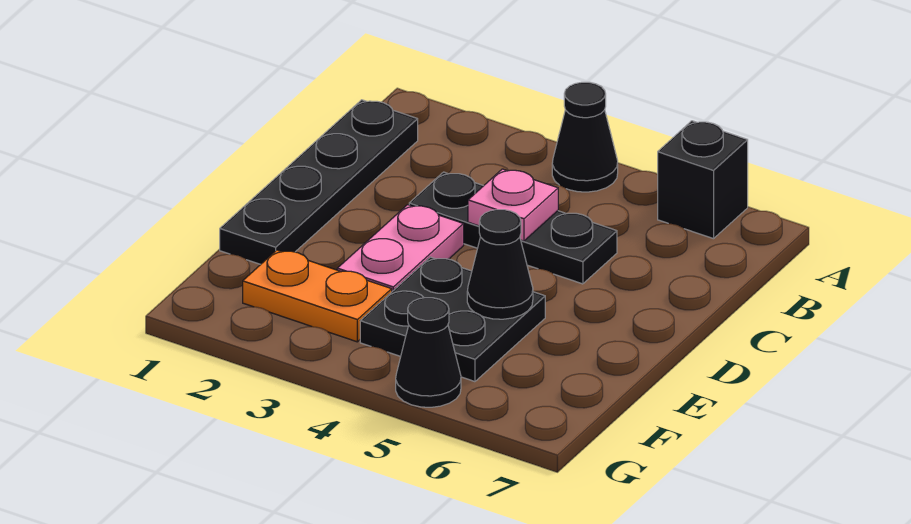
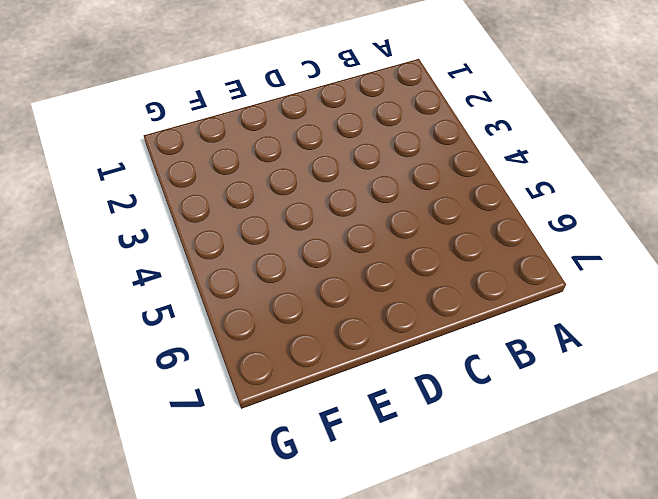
none -> black cone A4 level 1
none -> black brick A6 level 1

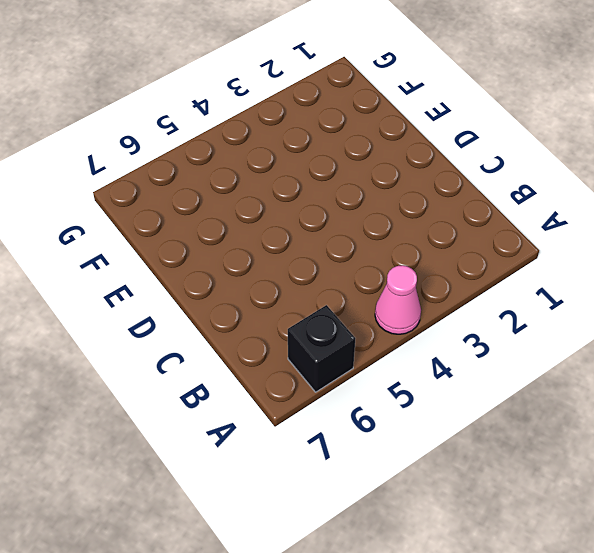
pink cone A4 level 1 -> black cone A4 level 1
none -> black plate B1:E1 level 1
none -> black plate C3:C5 level 1

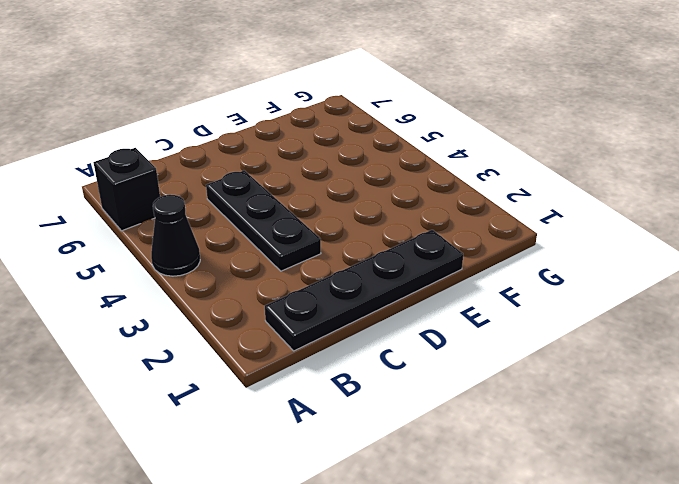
none -> pink plate D3:E3 level 1
none -> black plate E4:F5 level 1

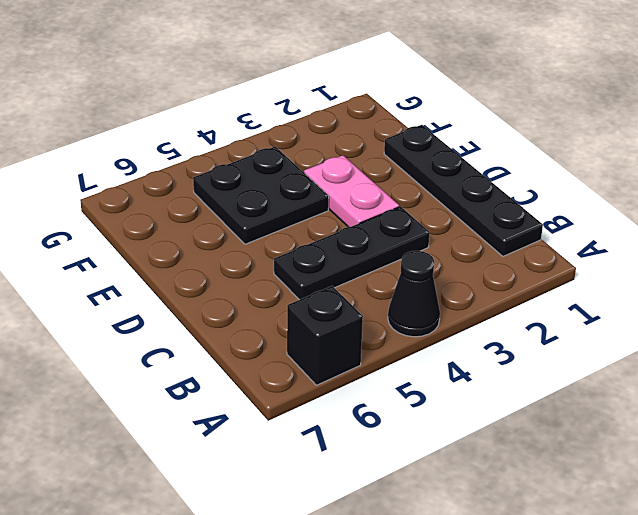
none -> orange plate F2:F3 level 1
none -> black cone G5 level 1

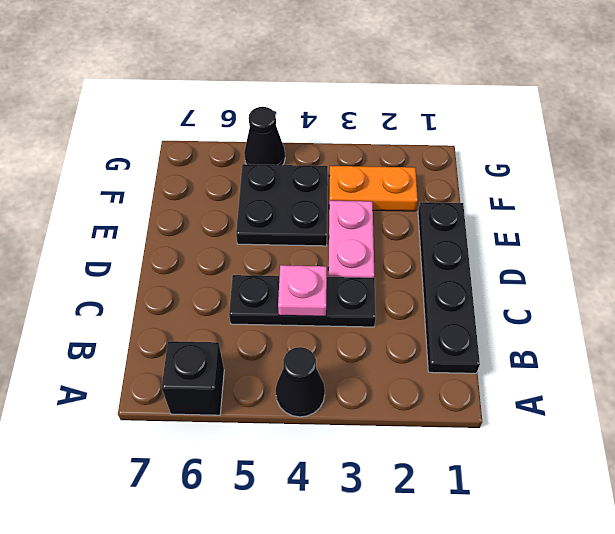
none -> black cone E5 level 2

